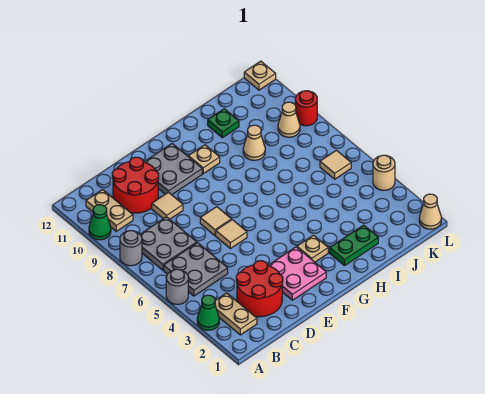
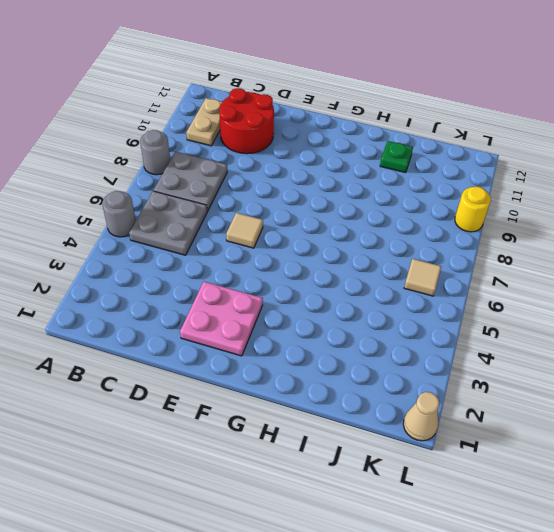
yellow round brick L9 level 1 -> red round brick L9 level 1
none -> green cone A3 level 1
none -> green cone A10 level 1
none -> tan plate B2:B3 level 1

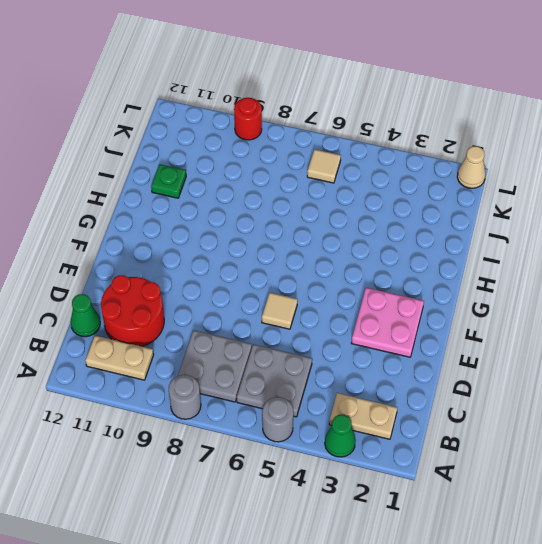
green cone C12 level 1 -> green cone A10 level 1
none -> red round brick C2:D3 level 1
none -> tan tile D9 level 1
none -> tan tile E7 level 1

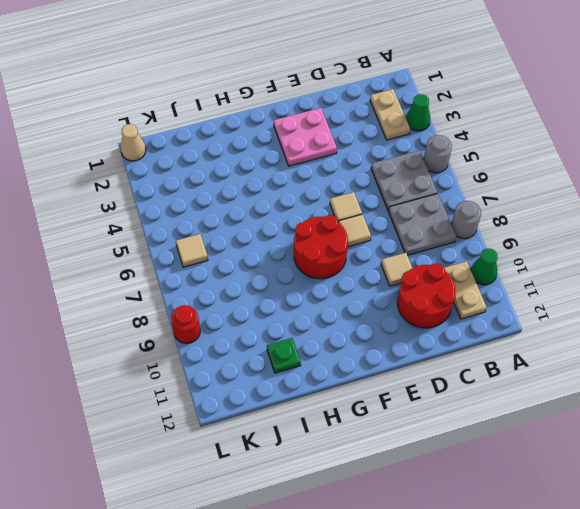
red round brick F7:G8 level 1 -> red round brick C2:D3 level 1
none -> grey plate E10:F11 level 1
none -> tan plate G3 level 1
none -> tan plate G10 level 1

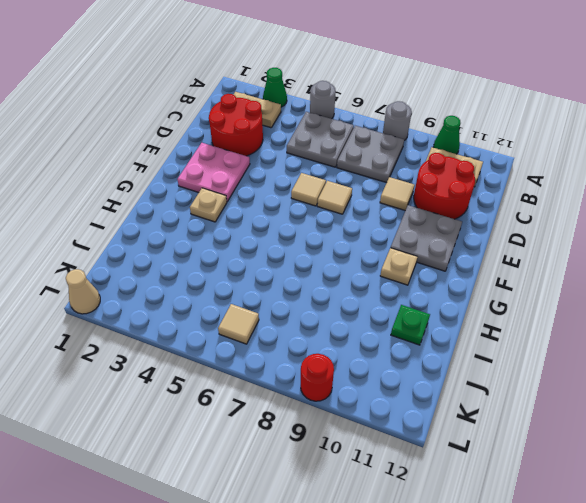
none -> green plate H2:I2 level 1
none -> tan cone I9 level 1
none -> tan cone K9 level 1

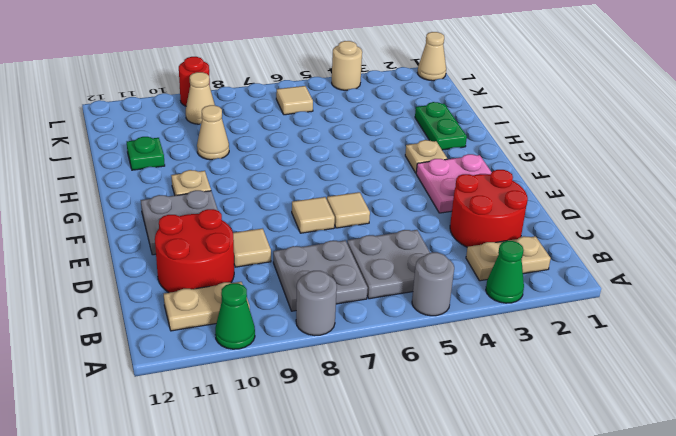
none -> tan plate L12 level 1

